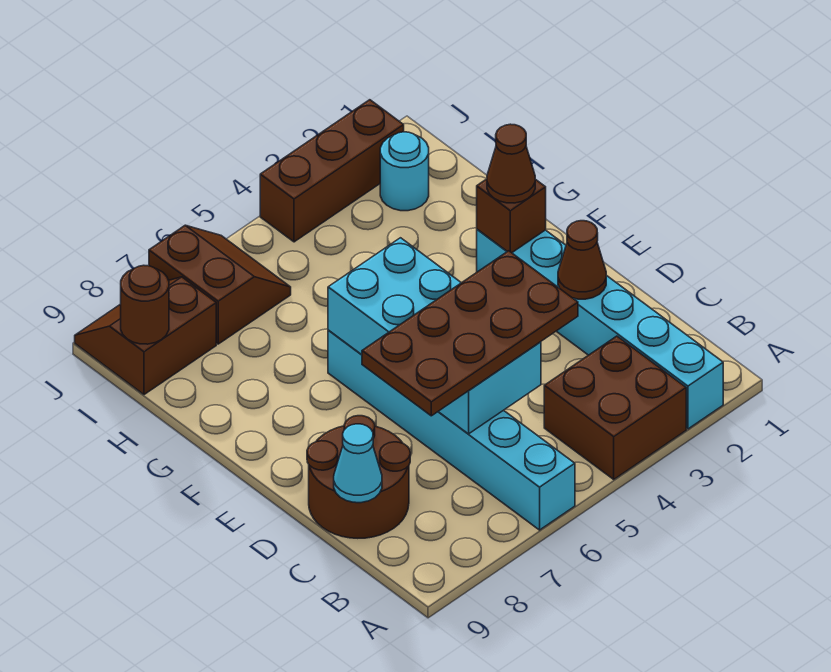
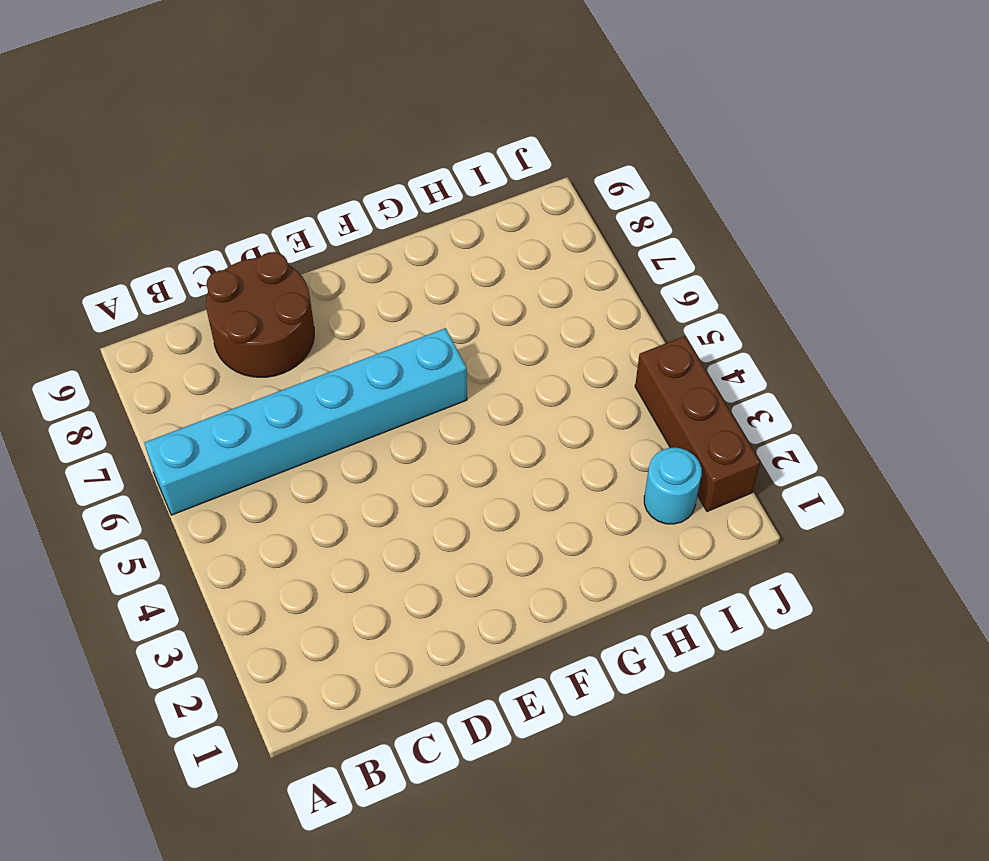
none -> cyan brick A2:F2 level 1
none -> brown brick A3:B4 level 1
none -> brown slope I6:J7 level 1 top 7

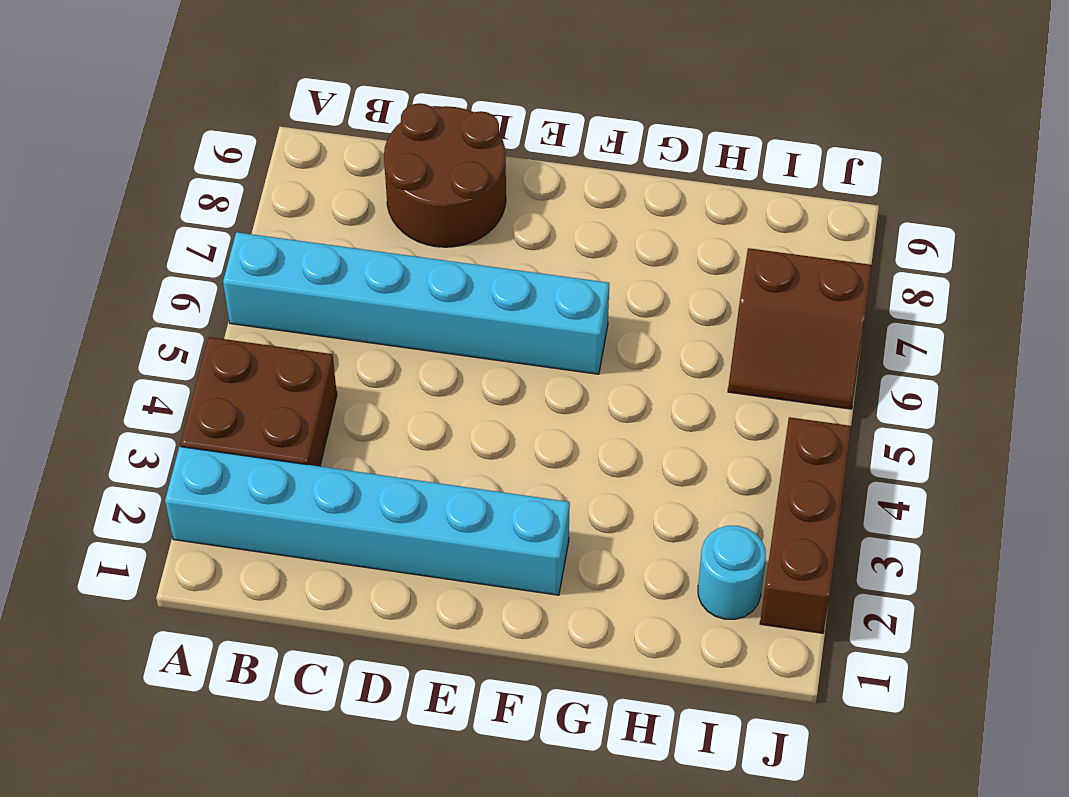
none -> brown slope I8:J9 level 1 top I
none -> cyan brick C5:F6 level 2
none -> cyan cone C9 level 2

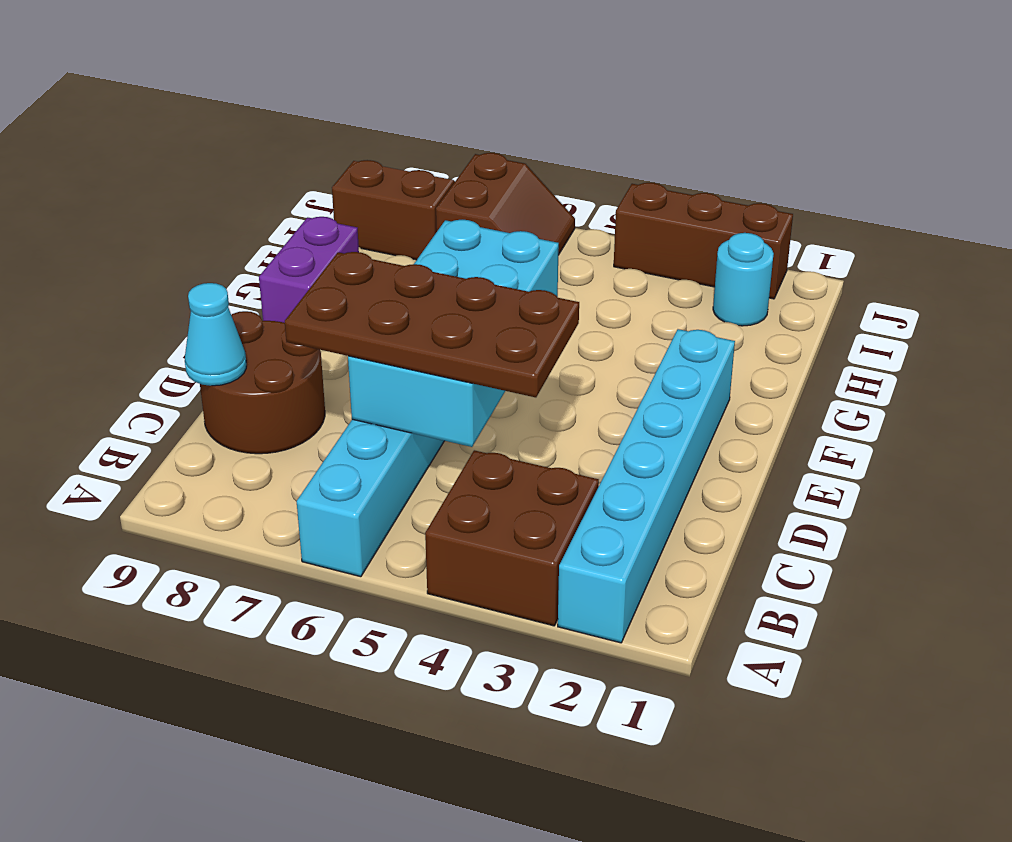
purple brick F9:G9 level 1 -> none
none -> brown cone D2 level 2
none -> brown brick F2 level 2
none -> brown round brick I9 level 2

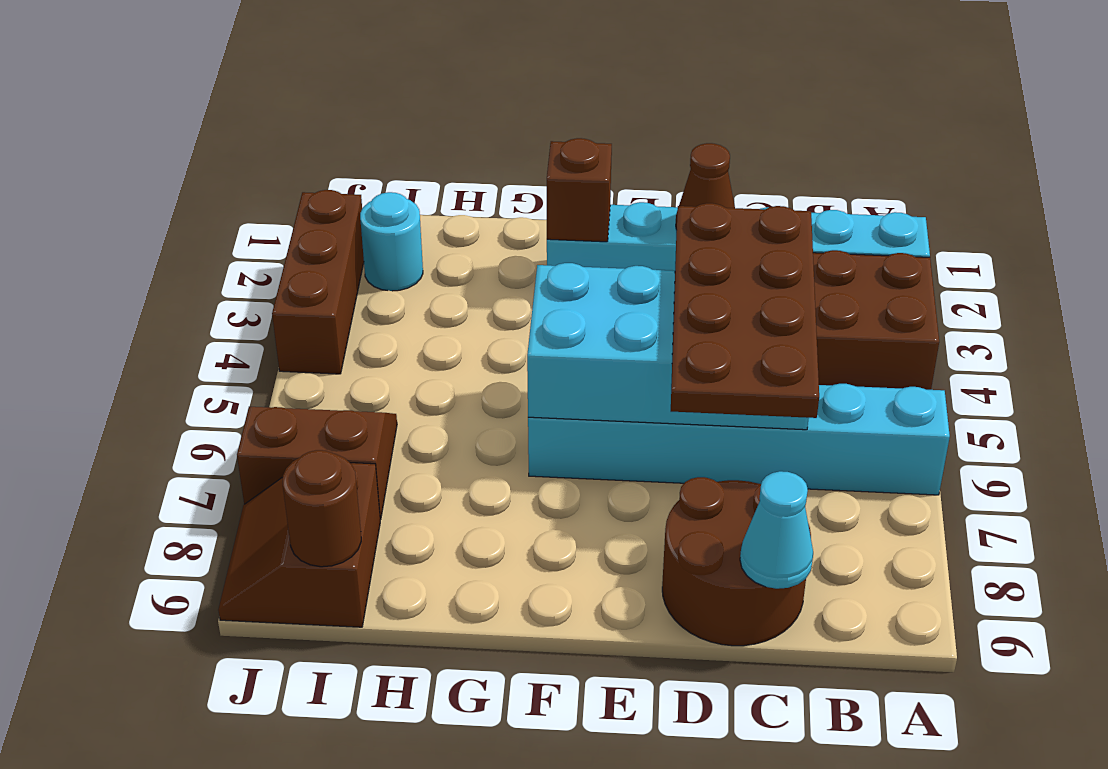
none -> brown cone F2 level 3

